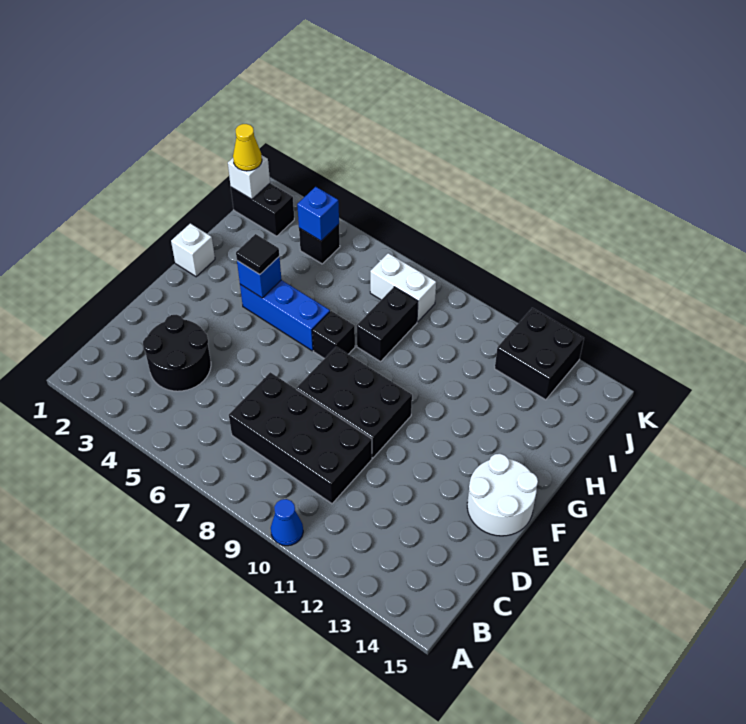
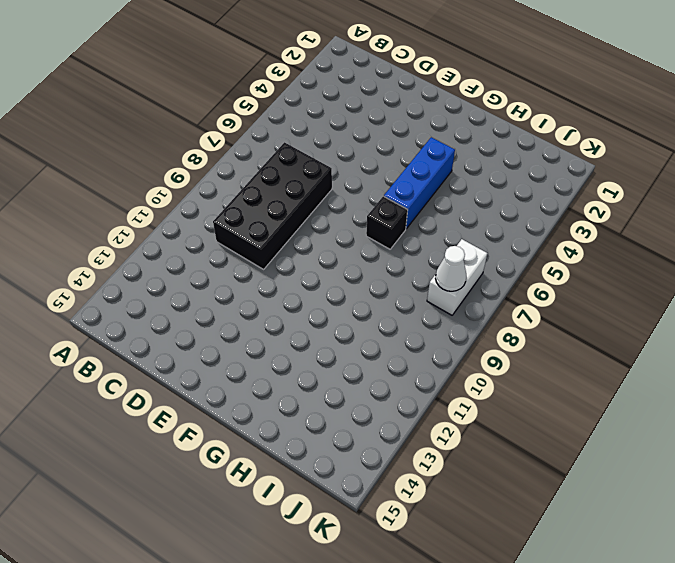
white cone J8 level 2 -> none
none -> blue cone A10 level 1
none -> black round brick C3:D4 level 1
none -> black brick E8:F10 level 1

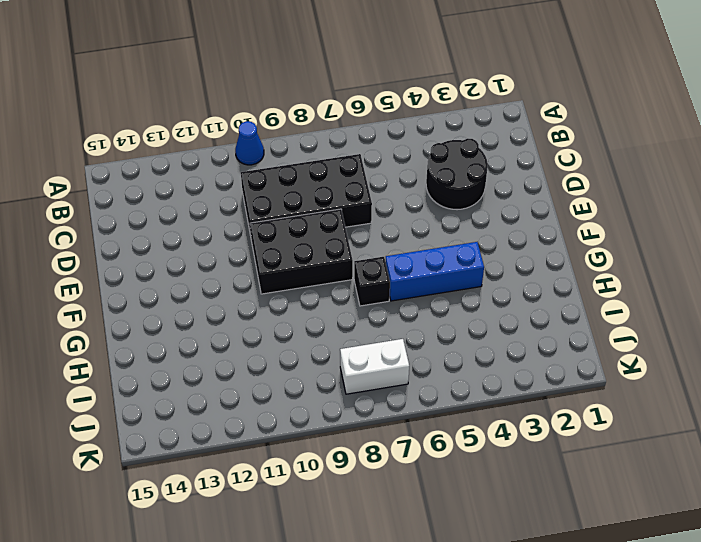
none -> white round brick E14:F15 level 1
none -> white brick G1 level 1
none -> black brick H8:I8 level 1

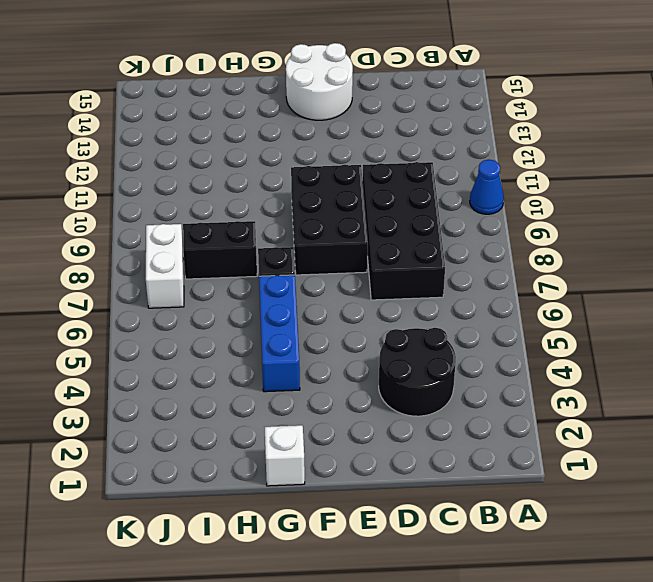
none -> black brick J1:J2 level 1
none -> black brick J4 level 1
none -> black brick J12:K13 level 1

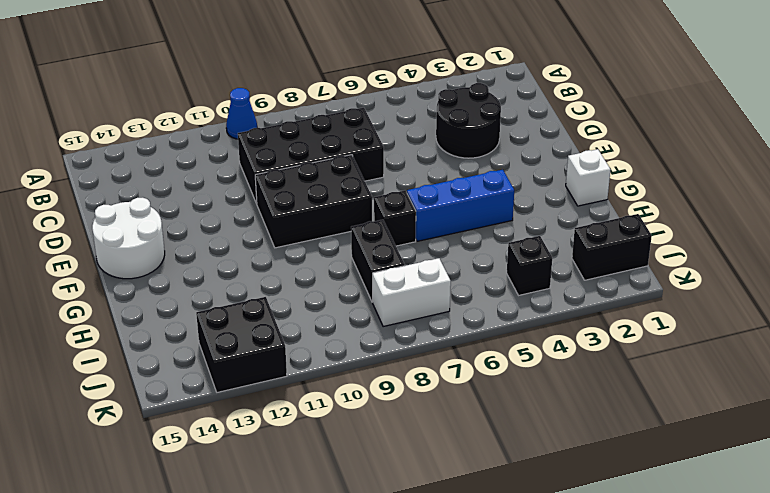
none -> blue brick G4 level 2
none -> white brick J1 level 2
none -> blue brick J4 level 2

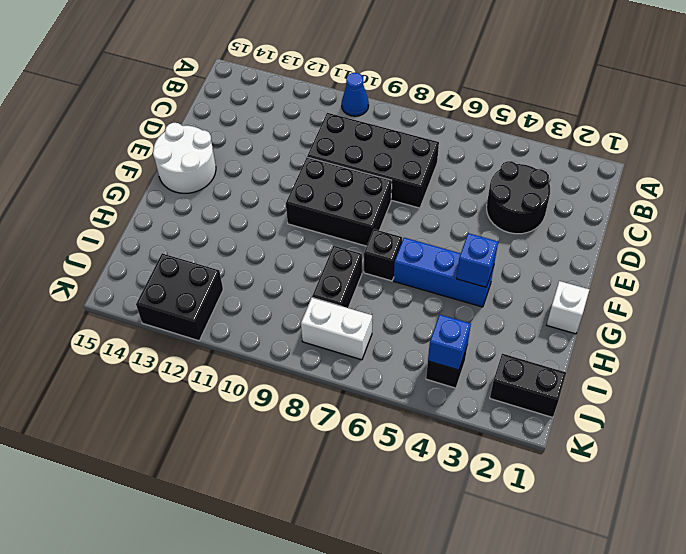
none -> white brick J1 level 2
none -> black tile G4 level 3
none -> yellow cone J1 level 3

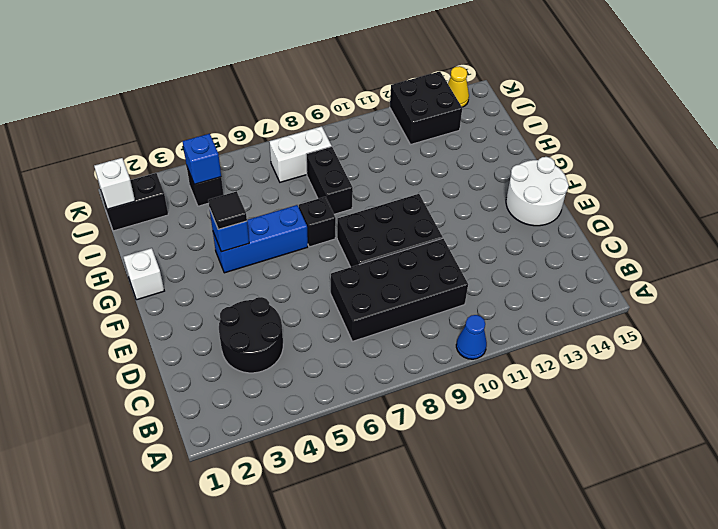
yellow cone K14 level 1 -> yellow cone J1 level 3

